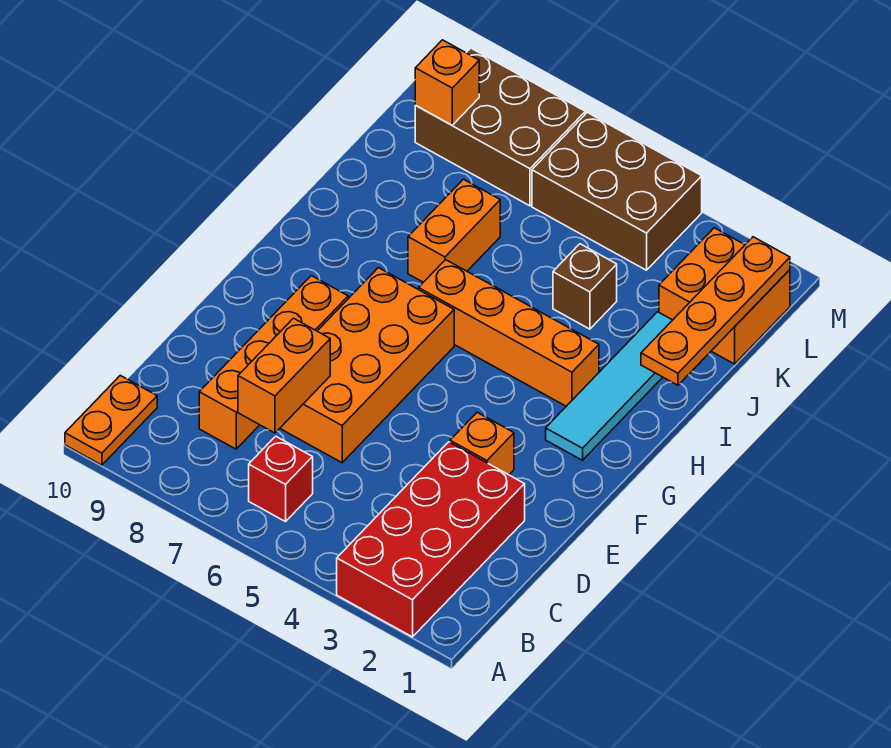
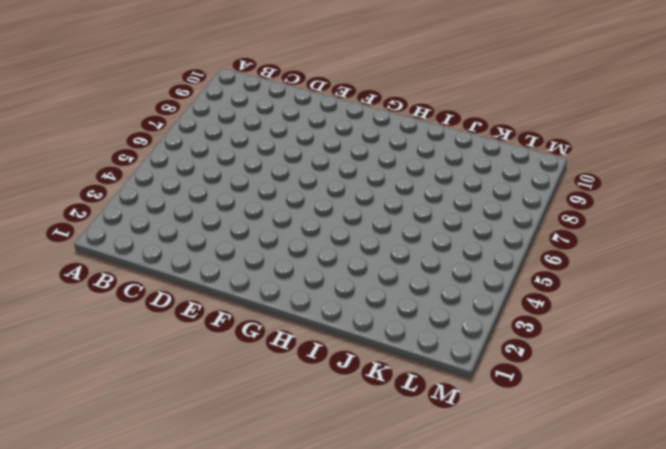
none -> red brick A2:D3 level 1
none -> orange plate A10:B10 level 1
none -> red brick B6 level 1

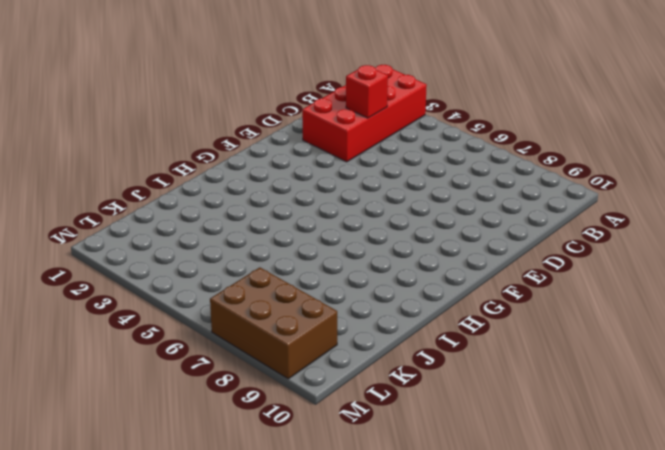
red brick C3 level 2 -> red brick B6 level 1
none -> orange plate A10:B10 level 1
none -> orange brick C8:F8 level 1
none -> orange brick D6:G7 level 1

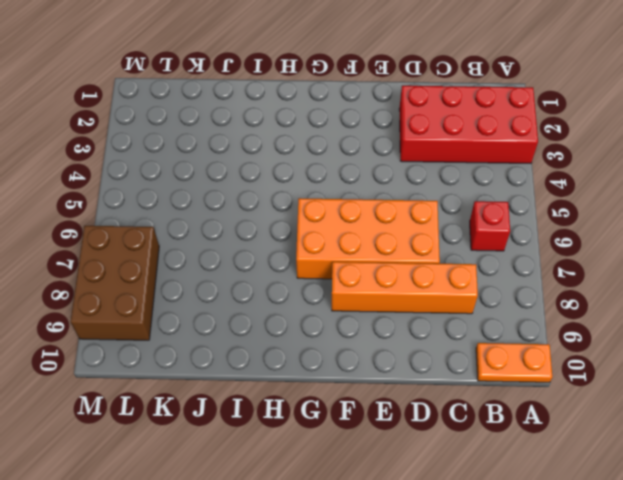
none -> orange brick E3 level 1
none -> cyan tile G2:J2 level 1
none -> orange brick H3:H6 level 1

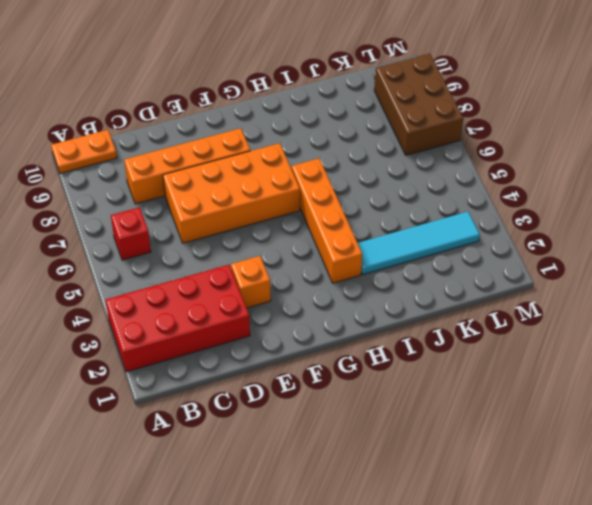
cyan tile I3:L3 level 1 -> cyan tile G2:J2 level 1
none -> orange brick I7:J7 level 1
none -> brown brick J4 level 1
none -> orange brick K1:L2 level 1

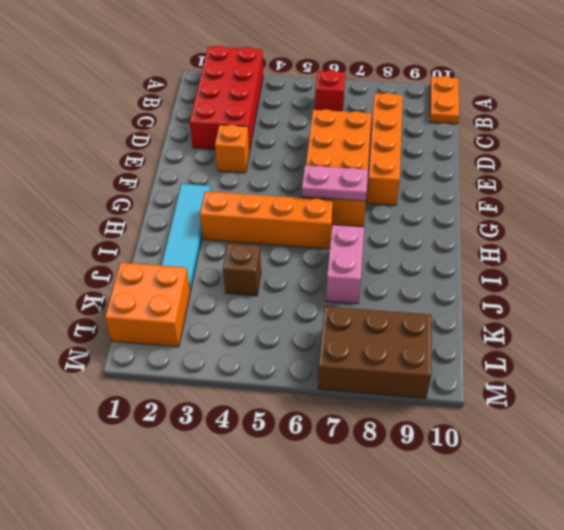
pink plate G6:G7 level 2 -> none
pink brick I7:J7 level 1 -> orange brick I7:J7 level 1
none -> brown brick L4:M6 level 1
none -> orange brick C7:D7 level 2
none -> orange plate I1:L1 level 2

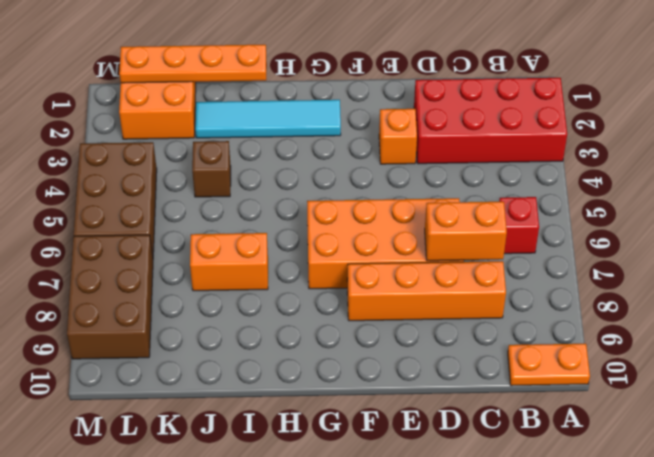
none -> orange brick H3:H6 level 1
none -> orange brick L9 level 2

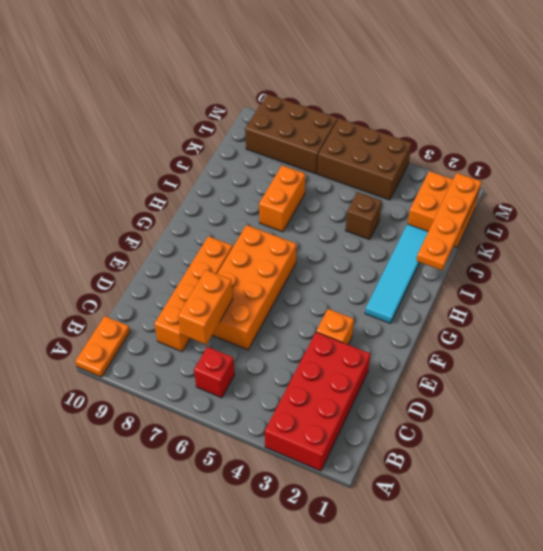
none -> orange brick H3:H6 level 1
none -> orange brick L9 level 2

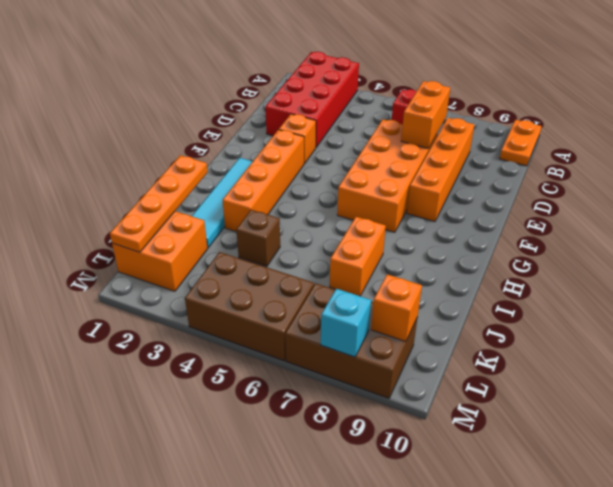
orange brick F3:I3 level 1 -> orange brick H3:H6 level 1
cyan brick M8 level 2 -> none

